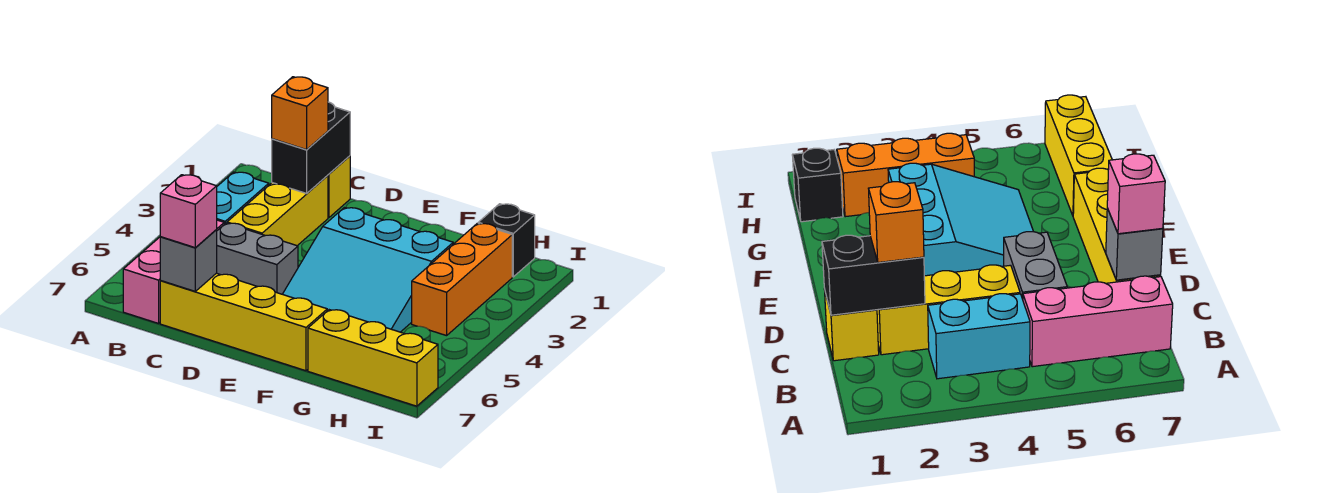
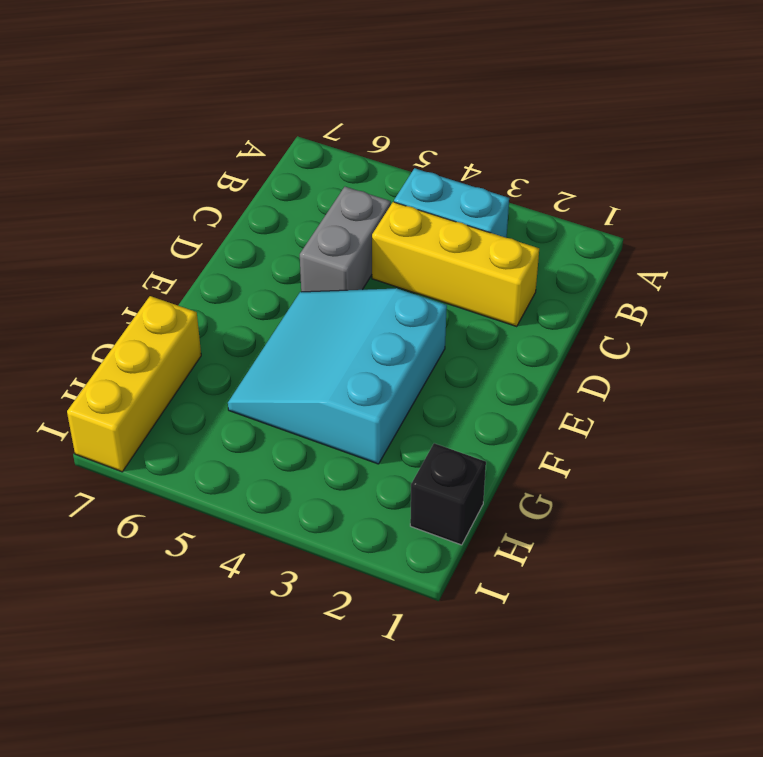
none -> pink brick B5:B7 level 1
none -> yellow brick C1 level 1
none -> yellow brick C7:F7 level 1

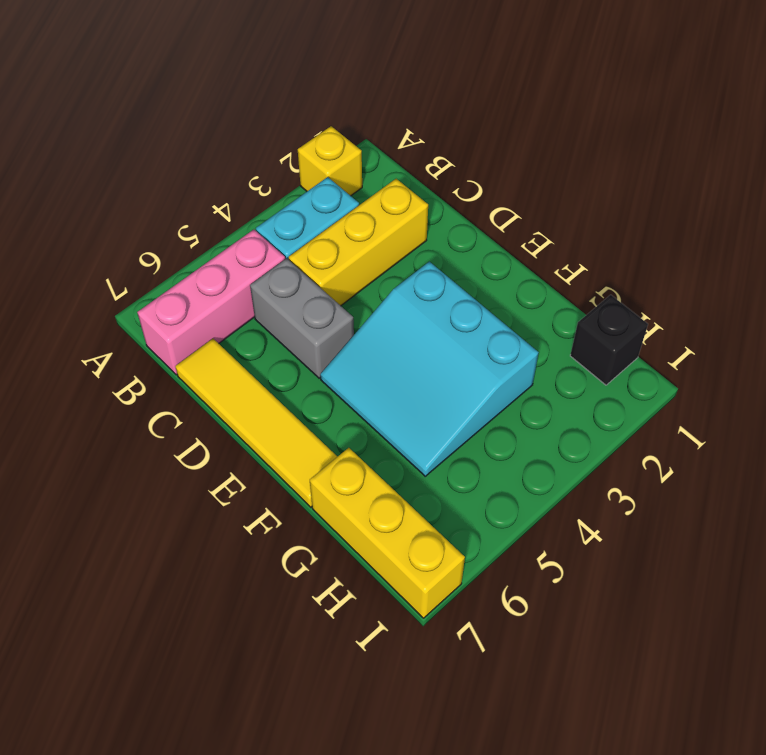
yellow brick A2 level 1 -> yellow brick C1 level 1
yellow tile C7:F7 level 1 -> yellow brick C7:F7 level 1
none -> orange brick H2:H4 level 1
none -> black brick C1:C2 level 2
none -> grey brick C7 level 2

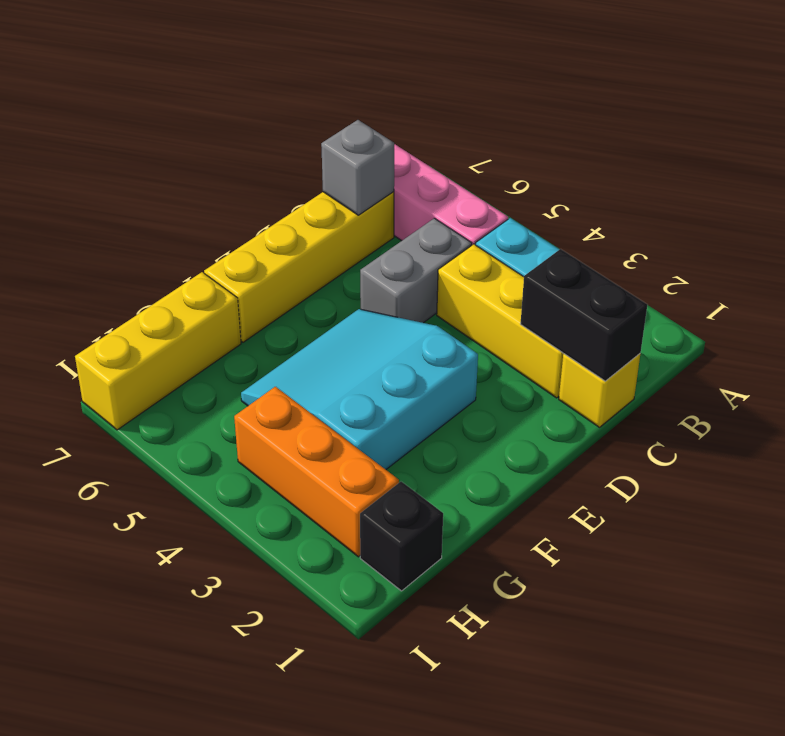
none -> orange brick C2 level 3
none -> pink brick C7 level 3

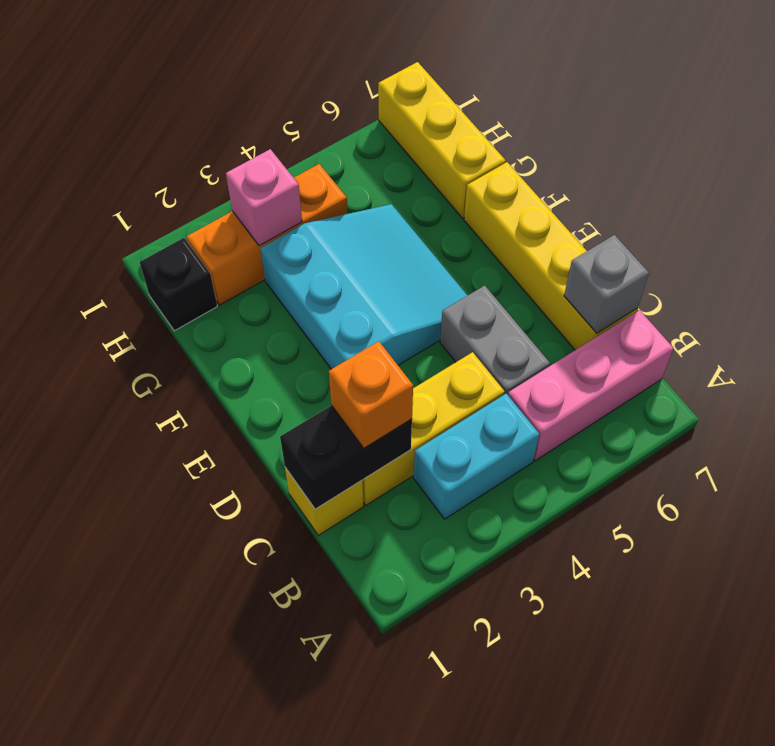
pink brick H3 level 2 -> pink brick C7 level 3

